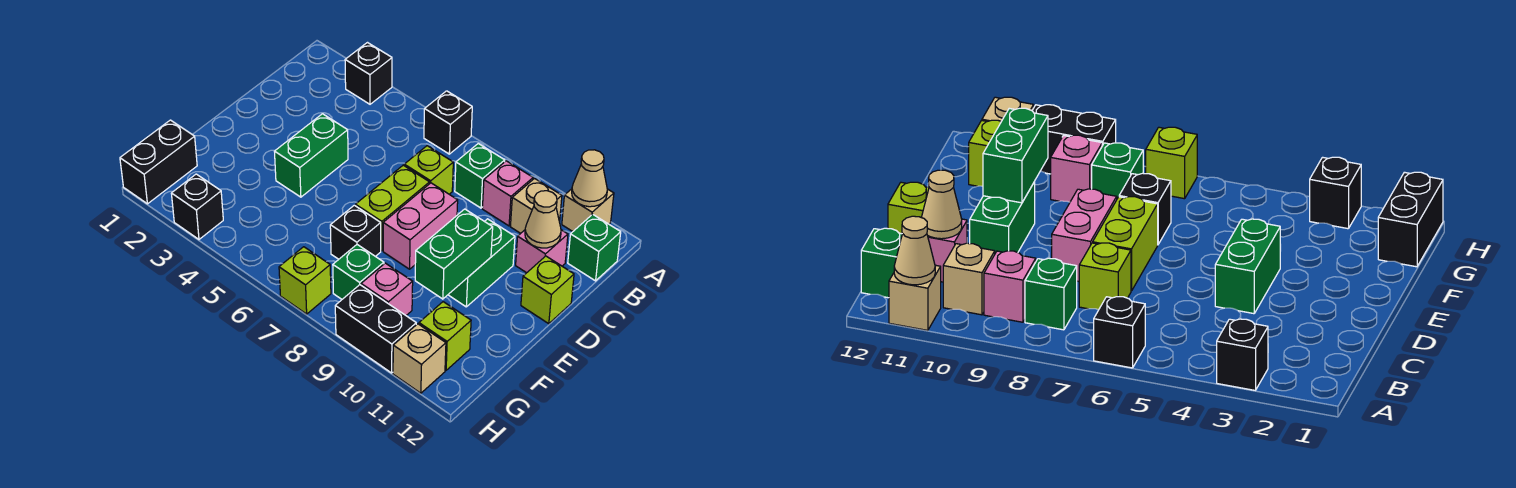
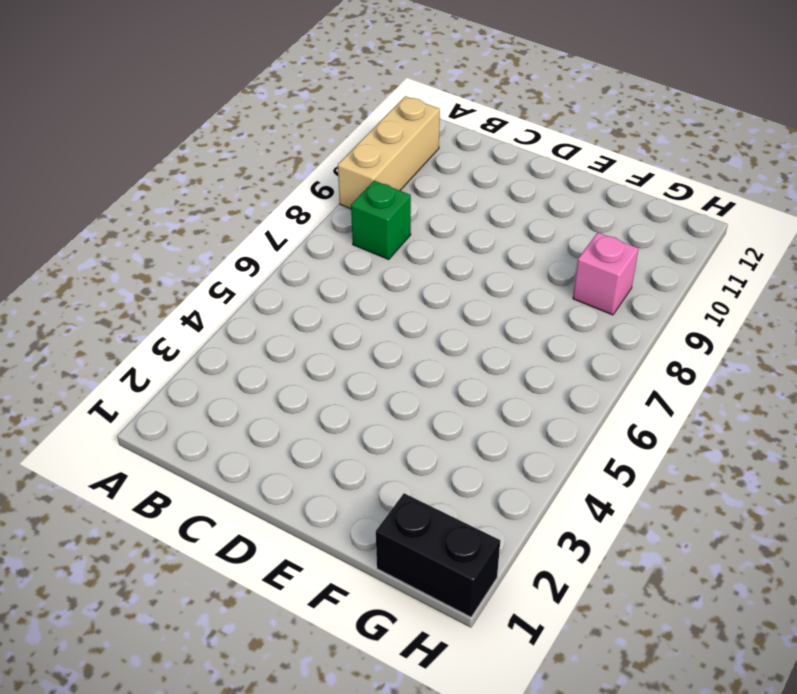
tan brick A9:A11 level 1 -> tan brick A11 level 1
none -> black brick A3 level 1
none -> black brick A6 level 1
none -> pink brick B9 level 1

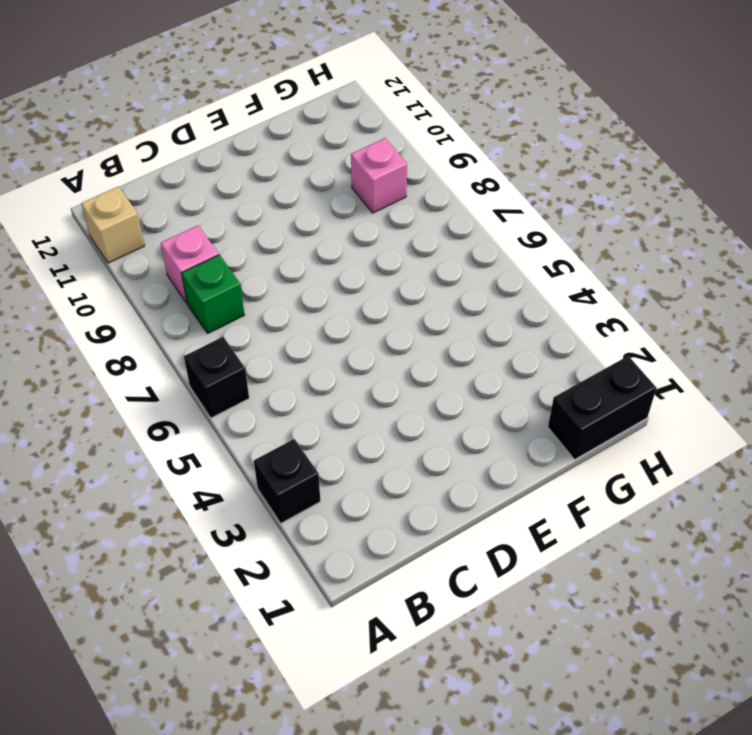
none -> tan brick B10 level 1
none -> green brick B12 level 1
none -> lime brick C7 level 1

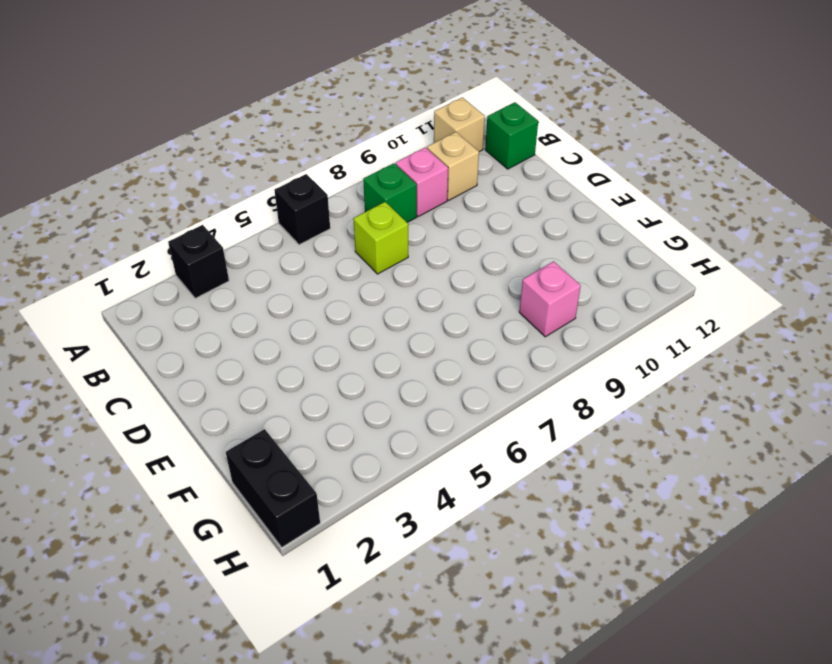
none -> pink brick C11 level 1
none -> green brick D4:E4 level 1
none -> lime brick D7:E7 level 1

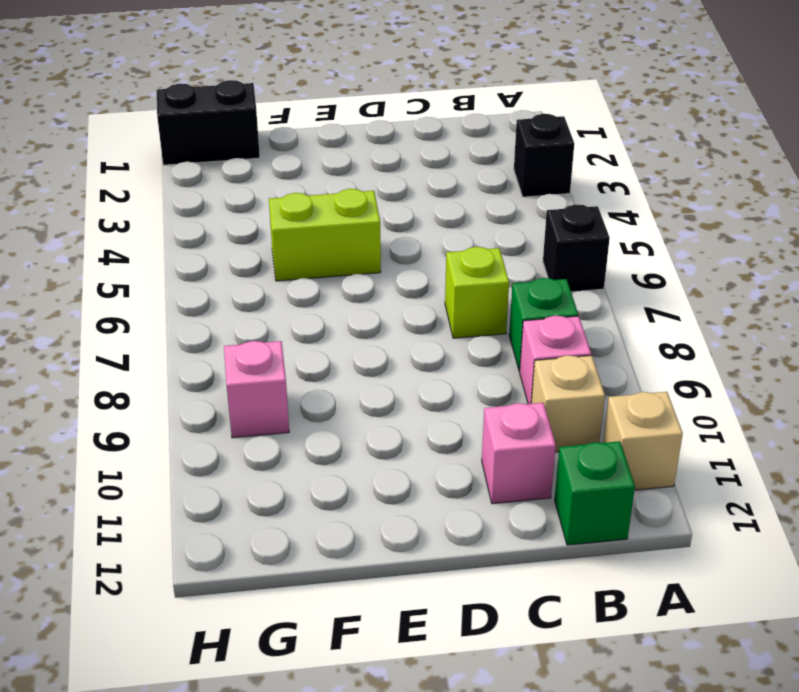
lime brick E5:F5 level 1 -> lime brick D7:E7 level 1
none -> green brick D4:E4 level 1
none -> pink brick D8:E8 level 1
none -> green brick D10:E10 level 1

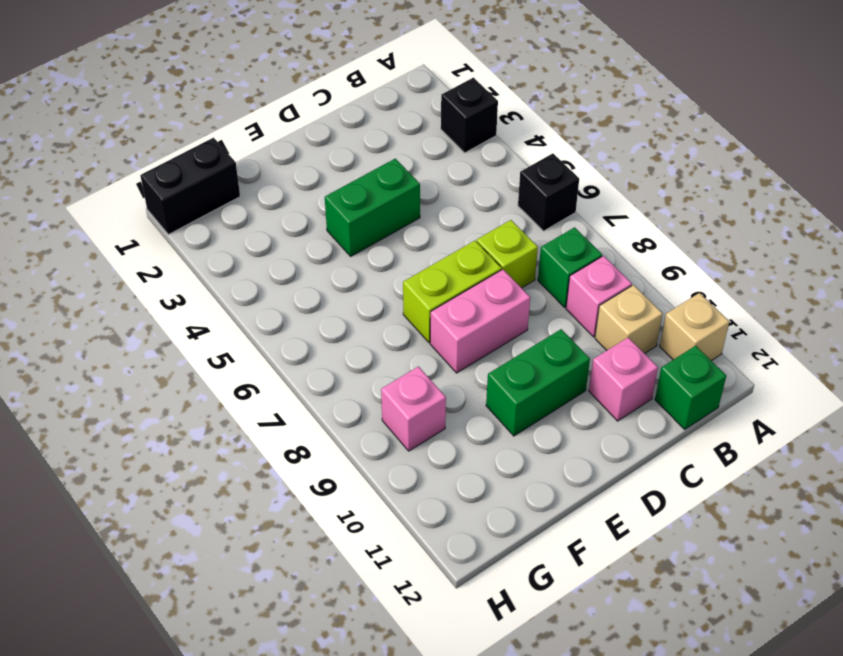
none -> lime brick D12 level 1
none -> black brick F7 level 1
none -> green brick G8 level 1

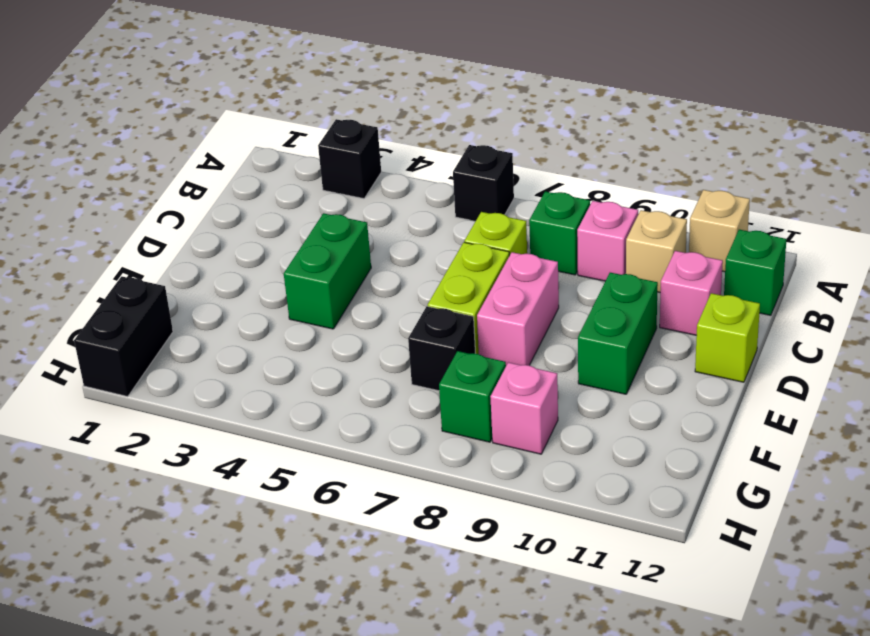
none -> lime brick G11 level 1
none -> black brick H3 level 1
none -> lime brick H7 level 1

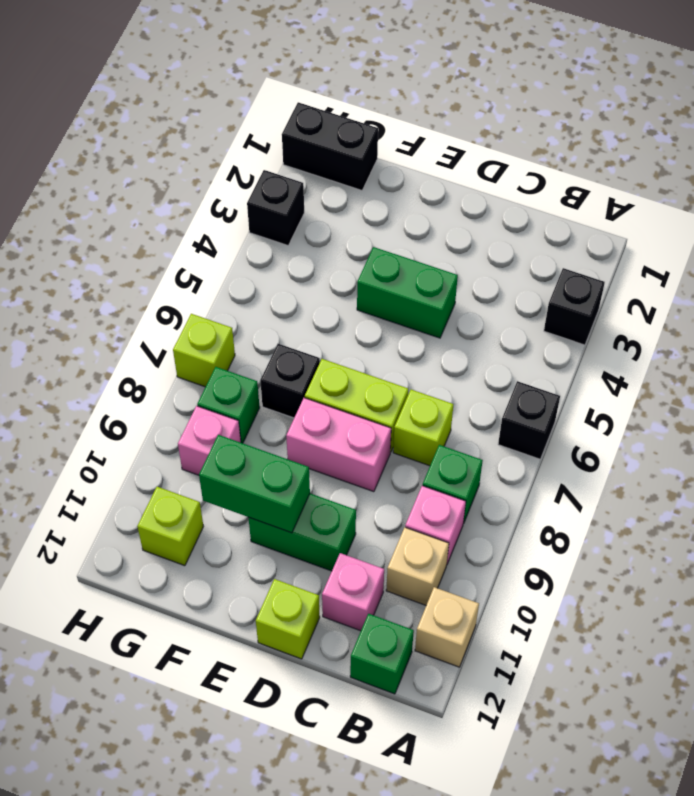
none -> black brick H9:H10 level 1
none -> tan brick H11 level 1
none -> tan cone A11 level 2

